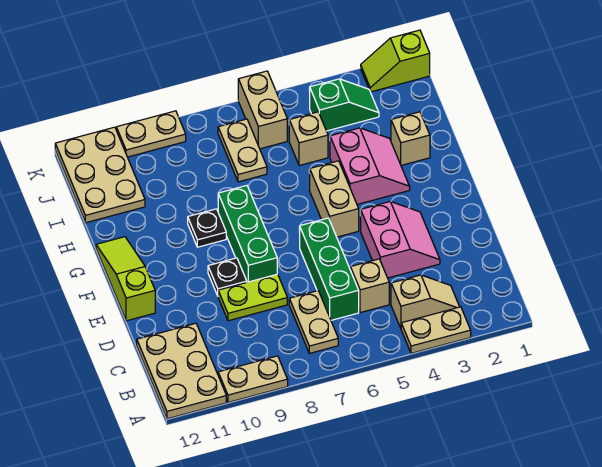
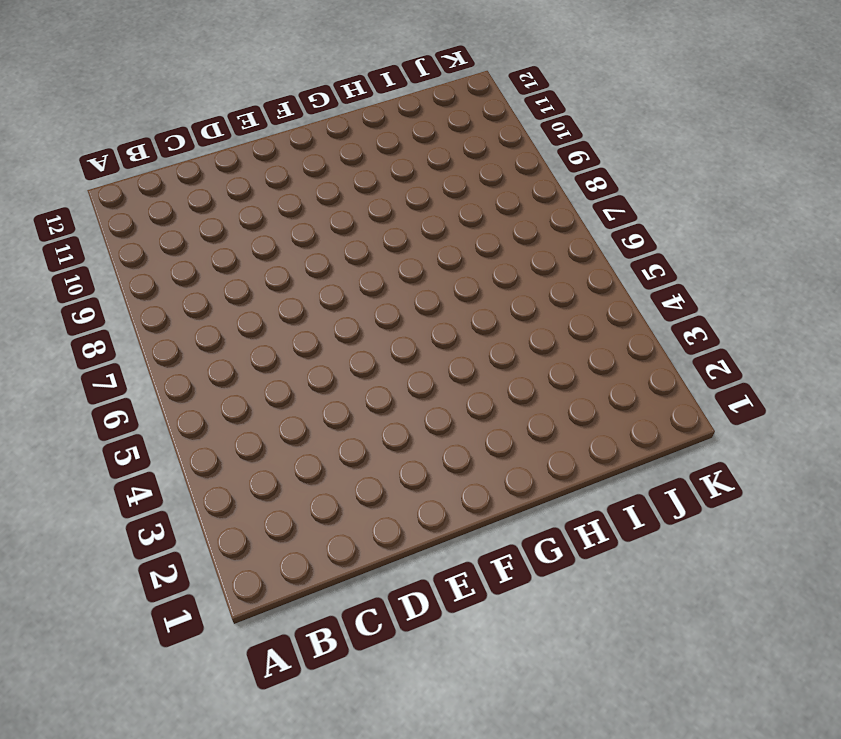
none -> tan plate A3:A4 level 1
none -> tan plate A9:A10 level 1
none -> tan plate A11:C12 level 1

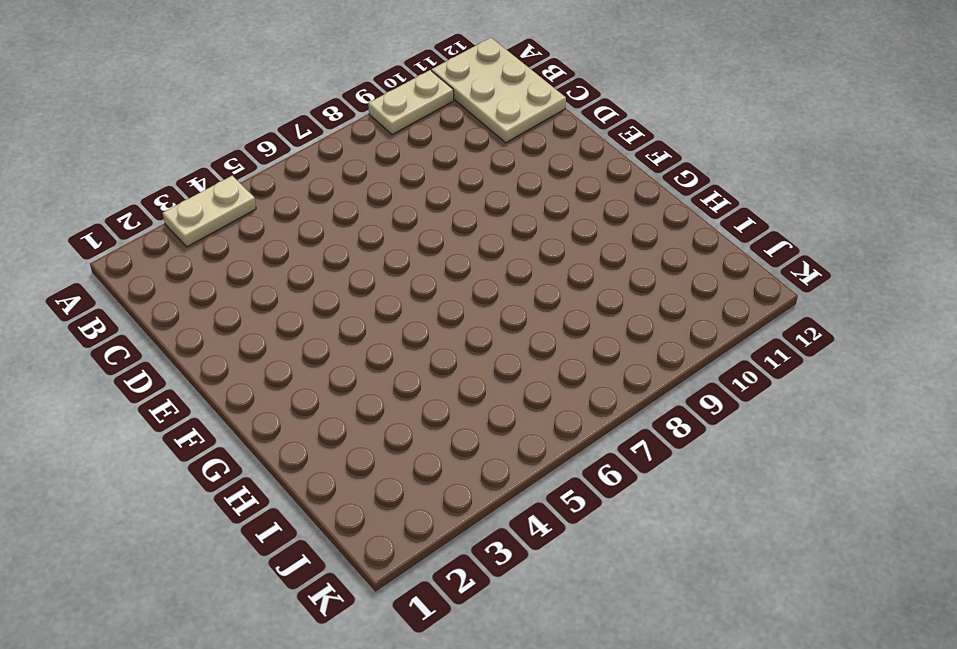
none -> tan slope B3:B4 level 1 top 4
none -> tan plate B7:C7 level 1
none -> tan brick C5 level 1

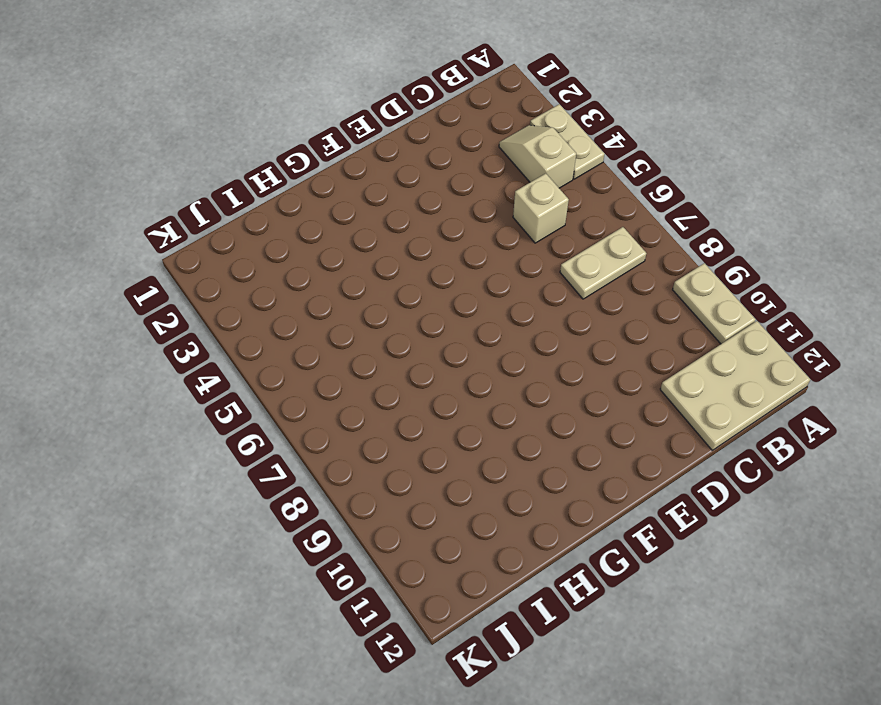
none -> green brick C6:E6 level 1
none -> pink slope D3:E4 level 1 top 4
none -> lime plate D8:D9 level 1

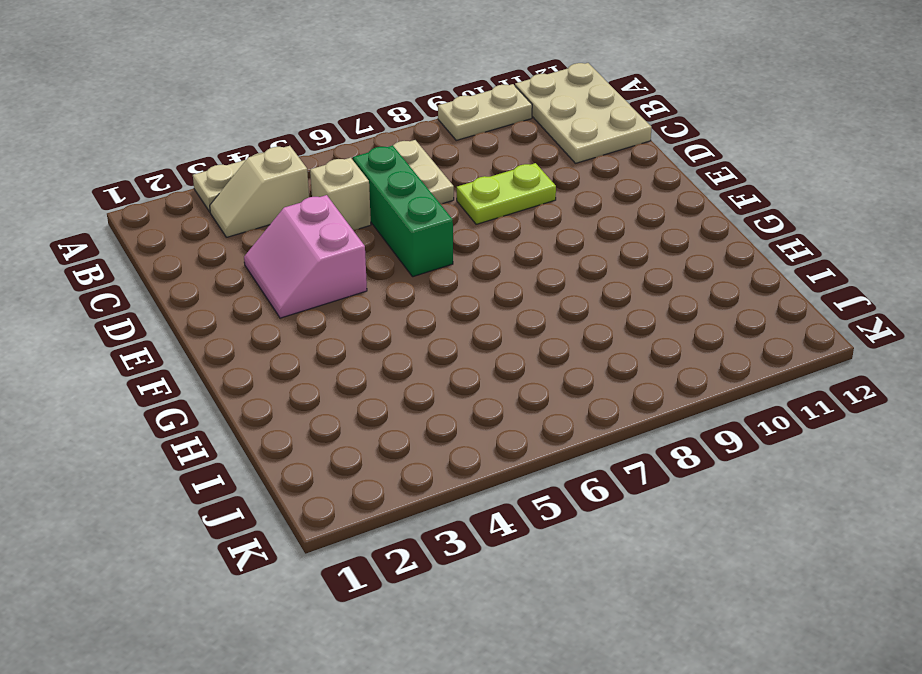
none -> green brick E8:G8 level 1
none -> black plate E9 level 1
none -> lime slope E12:G12 level 1 top E

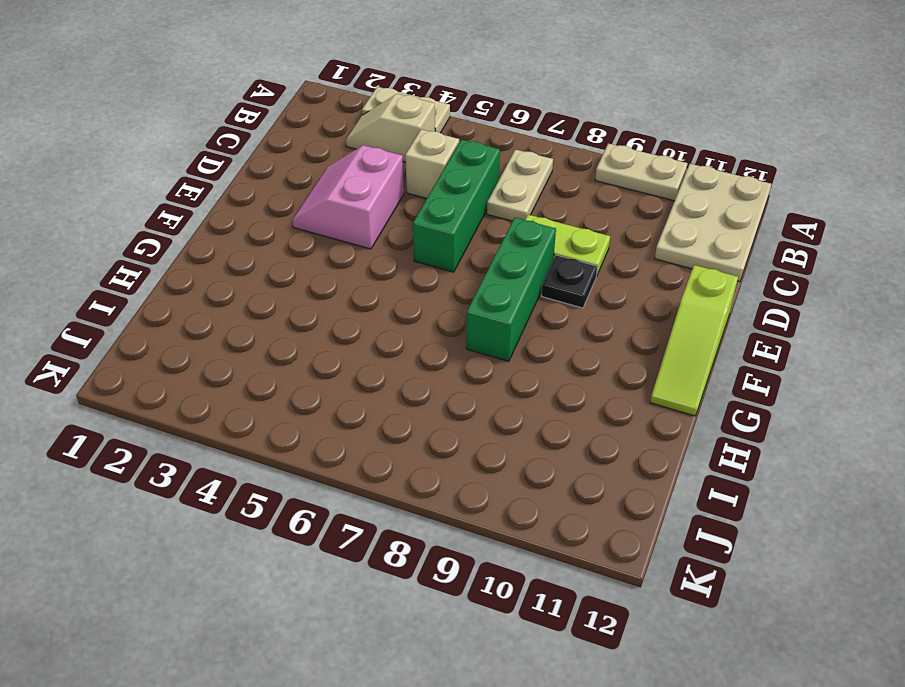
none -> tan brick F5:G5 level 1
none -> pink slope G3:H4 level 1 top 4
none -> black plate G9 level 1

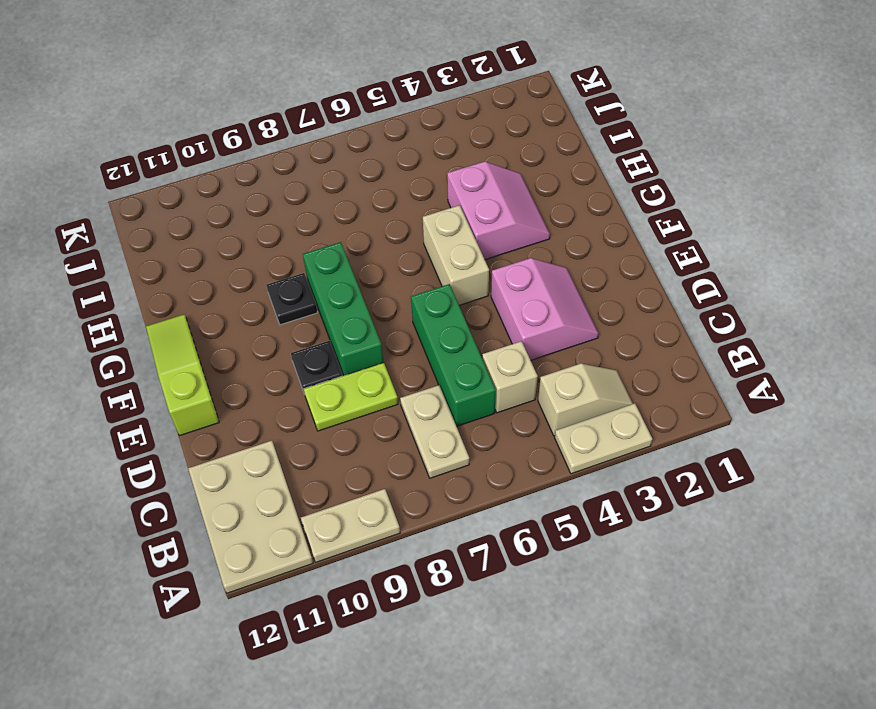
none -> tan brick H2 level 1
none -> tan brick I5 level 1
none -> tan plate I7:J7 level 1

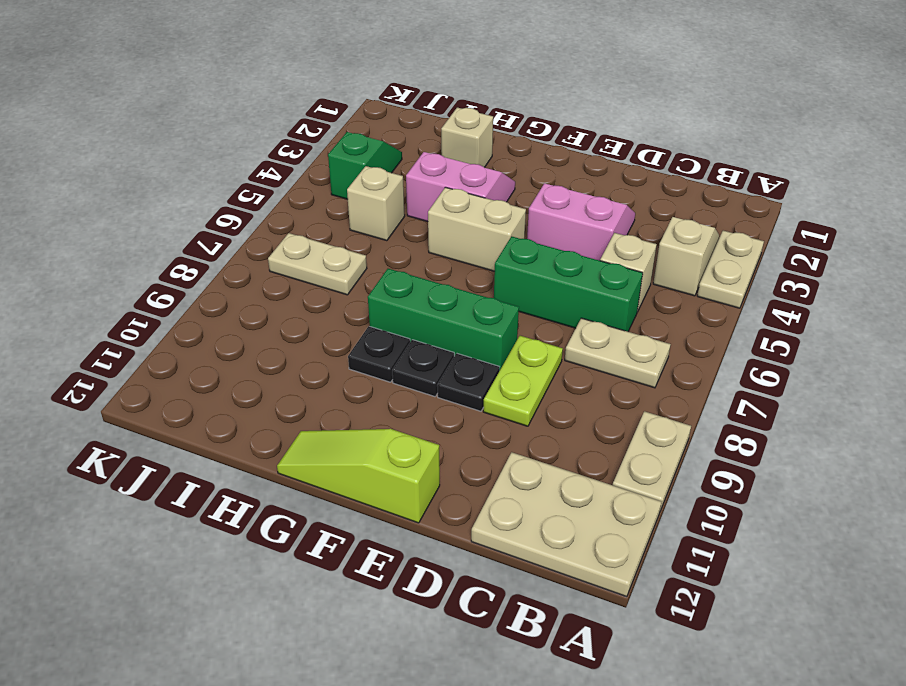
black plate F9 level 1 -> none
none -> tan plate I11:K12 level 1
none -> tan brick J6:K6 level 1
none -> lime slope K1:K2 level 1 top 1

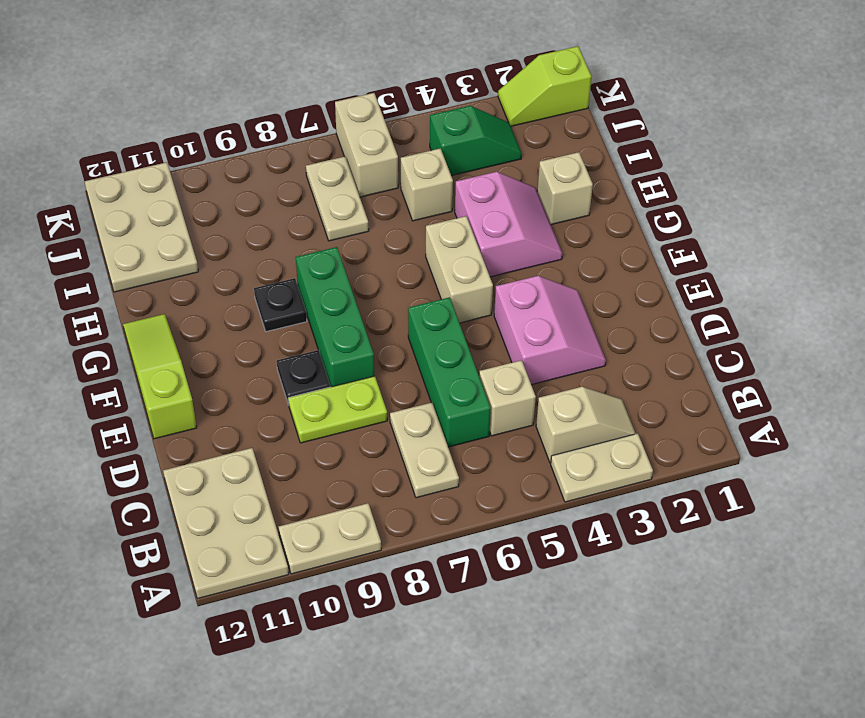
none -> tan plate K9:K10 level 1

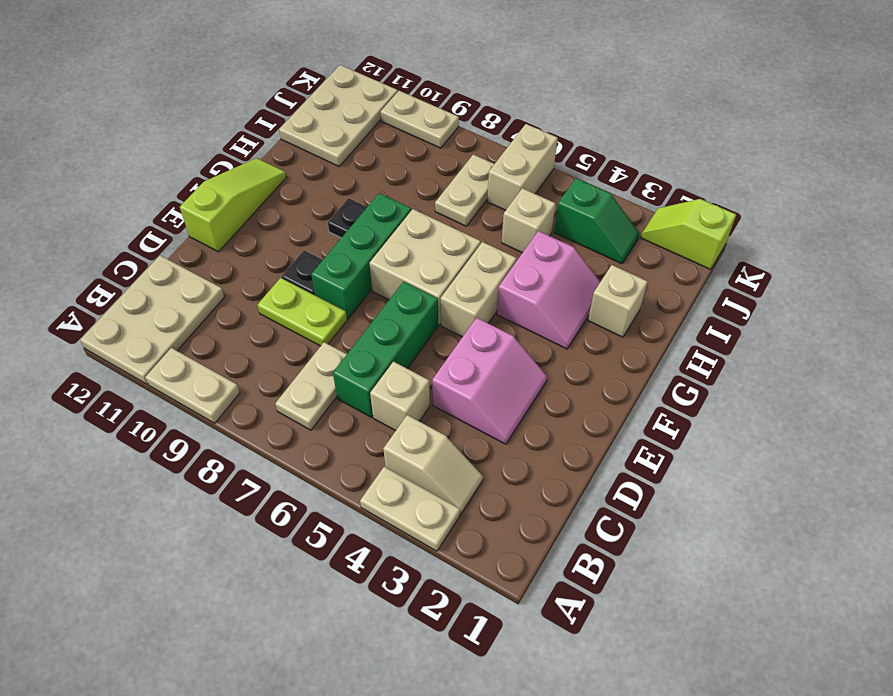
tan brick F6:G7 level 1 -> none

